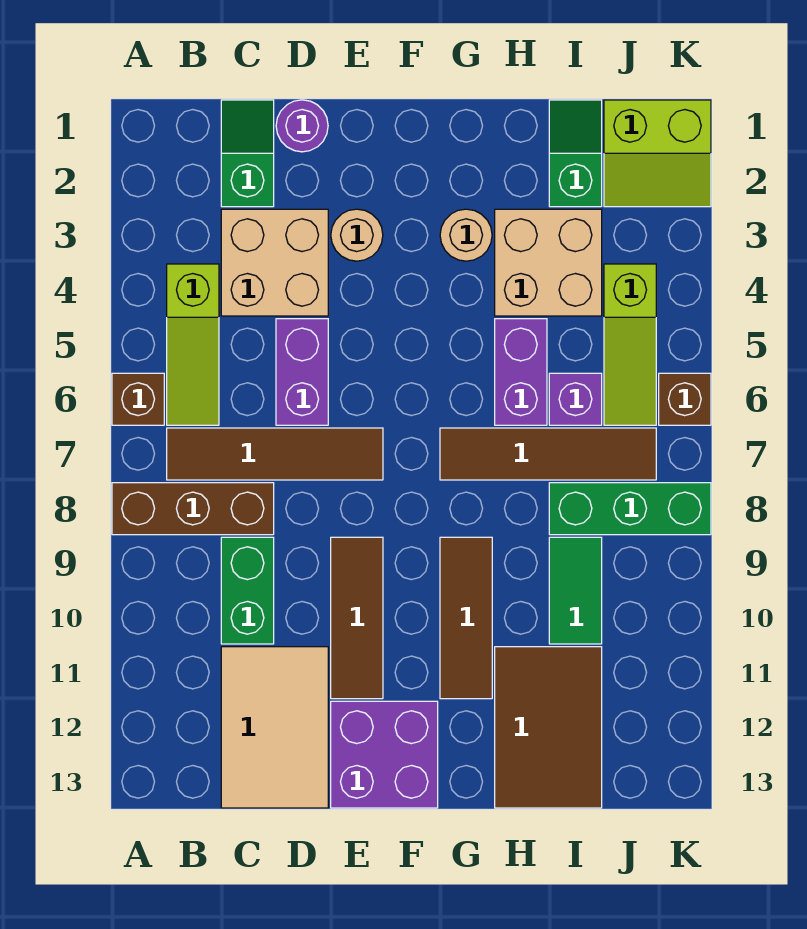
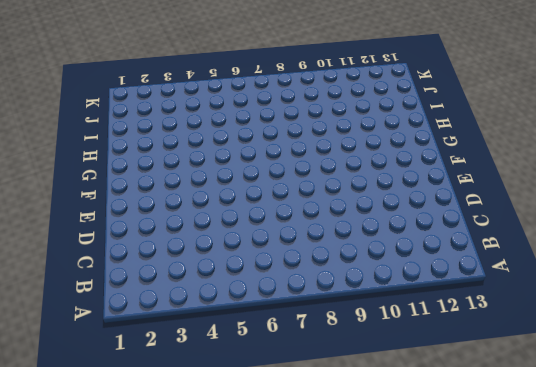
none -> brown brick A6 level 1
none -> brown brick A8:C8 level 1
none -> lime slope B4:B6 level 1 top 4

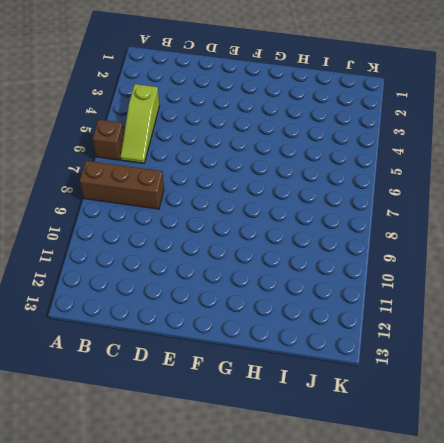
none -> brown tile B7:E7 level 1
none -> green slope C1:C2 level 1 top 2
none -> tan brick C3:D4 level 1

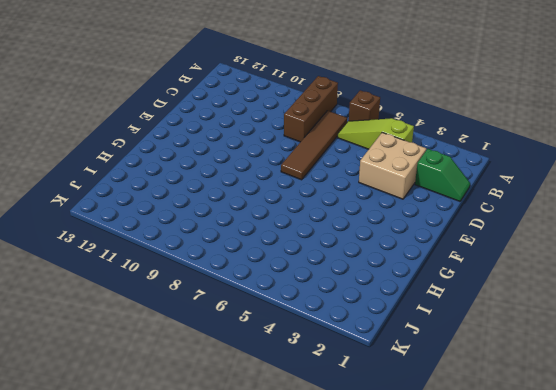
none -> green brick C9:C10 level 1
none -> tan tile C11:D13 level 1
none -> purple round brick D1 level 1

